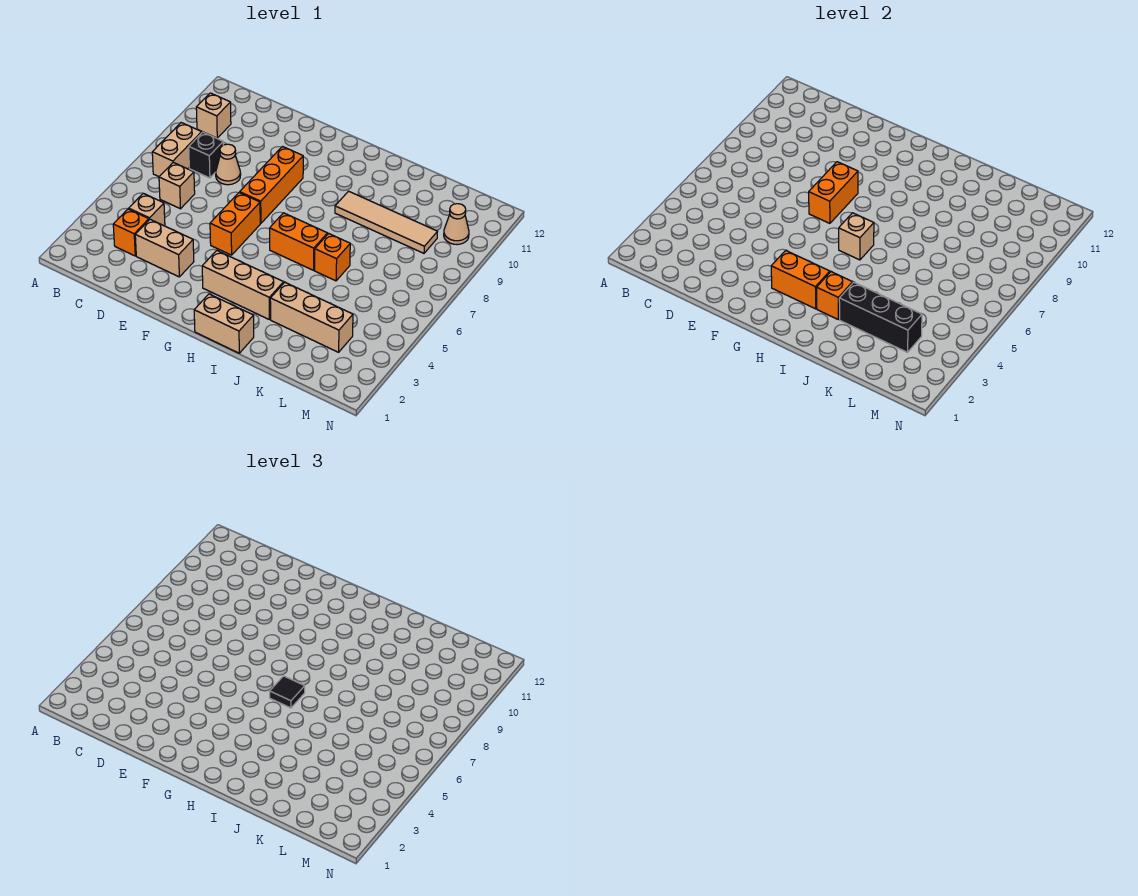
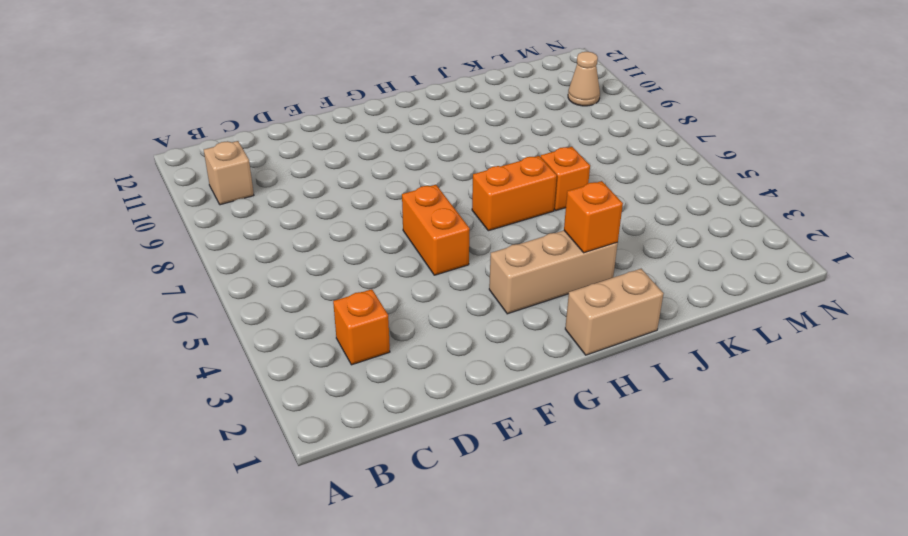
none -> tan brick B7:B8 level 1
none -> tan brick C4 level 1
none -> tan brick C6 level 1

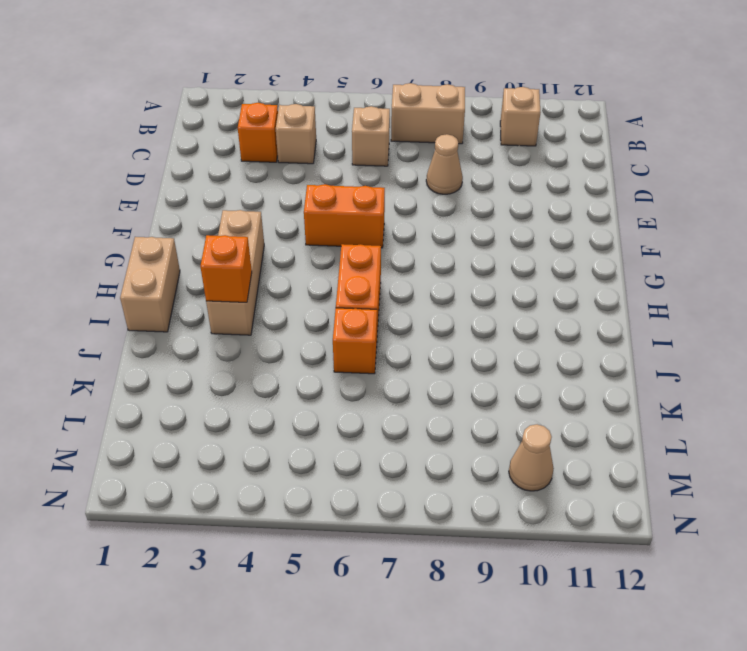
none -> black brick C8 level 1
none -> tan brick D3:E3 level 1
none -> orange brick F7:F9 level 1

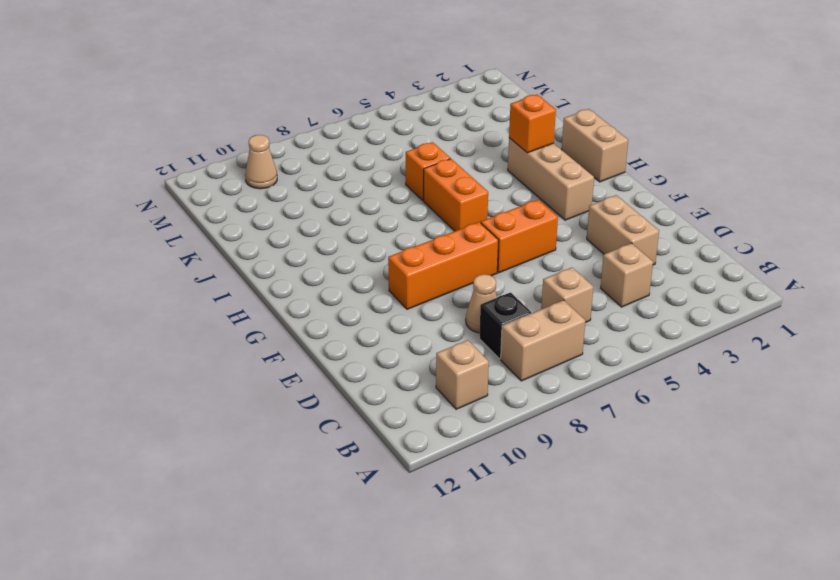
none -> orange brick C3 level 1
none -> tan tile I9:L9 level 1
none -> tan brick J3:L3 level 1

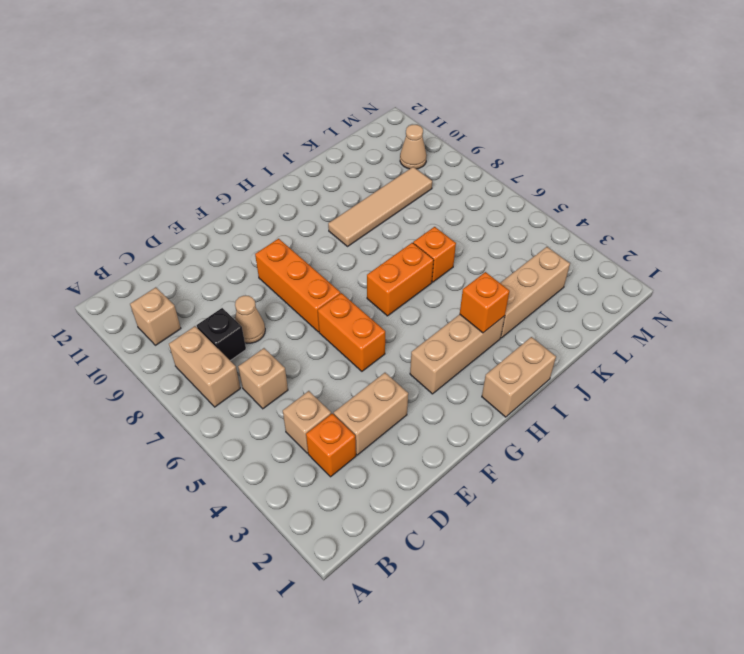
none -> orange brick F7:F8 level 2
none -> orange brick G3:H3 level 2
none -> tan brick H6 level 2

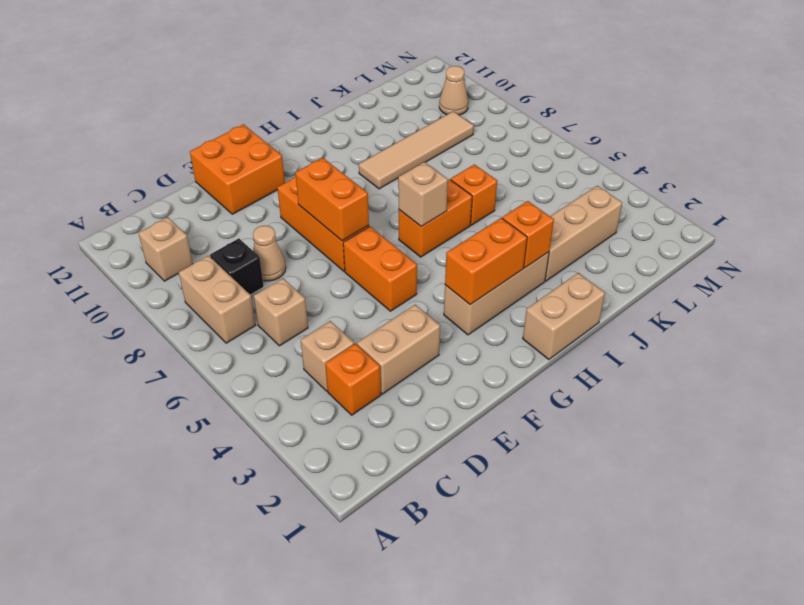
orange brick E11:F12 level 1 -> none
none -> black brick J3:L3 level 2
none -> black tile H6 level 3

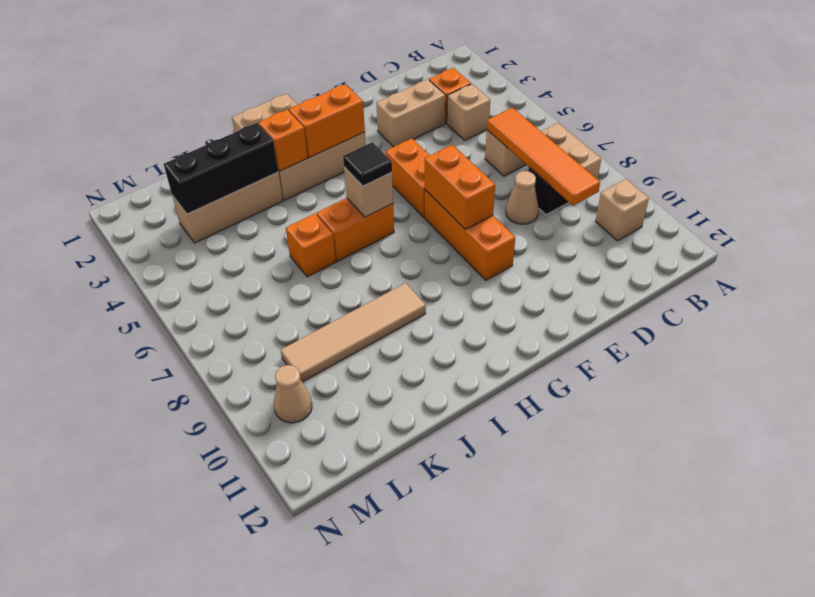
orange tile C6:C9 level 2 -> none

